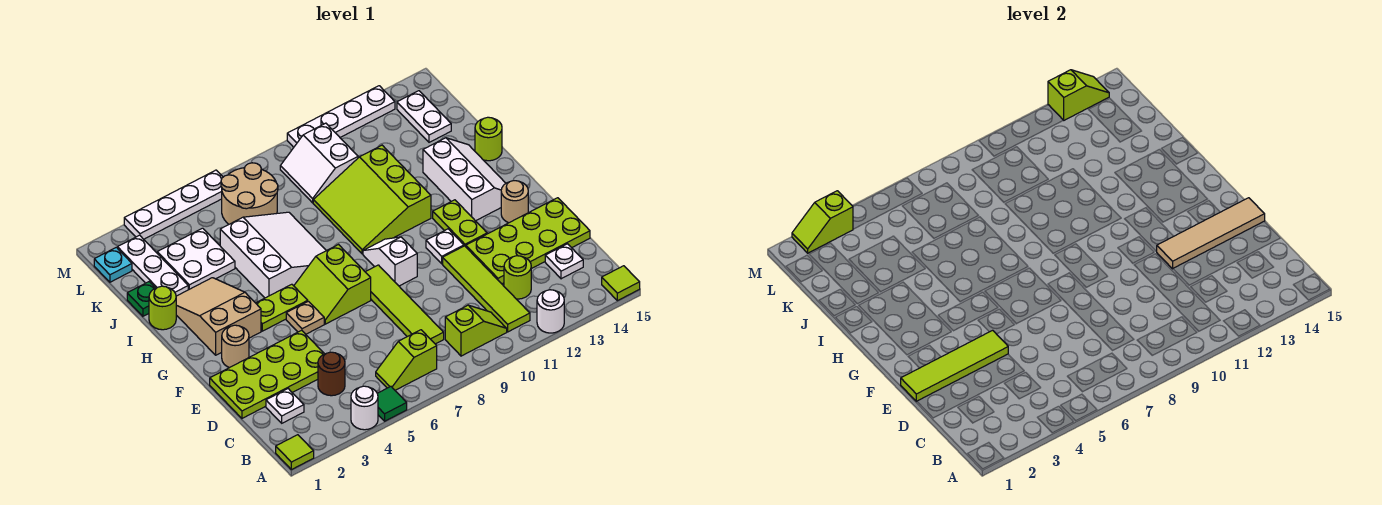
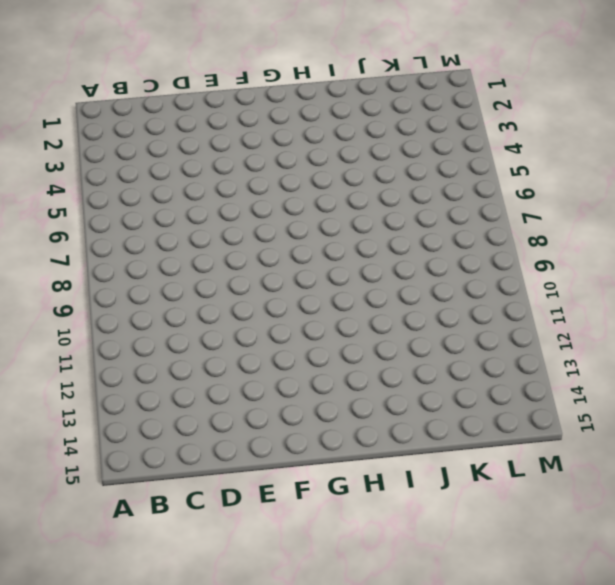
none -> lime tile A1 level 1
none -> white round brick A4 level 1
none -> green tile A5 level 1
none -> white round brick A12 level 1

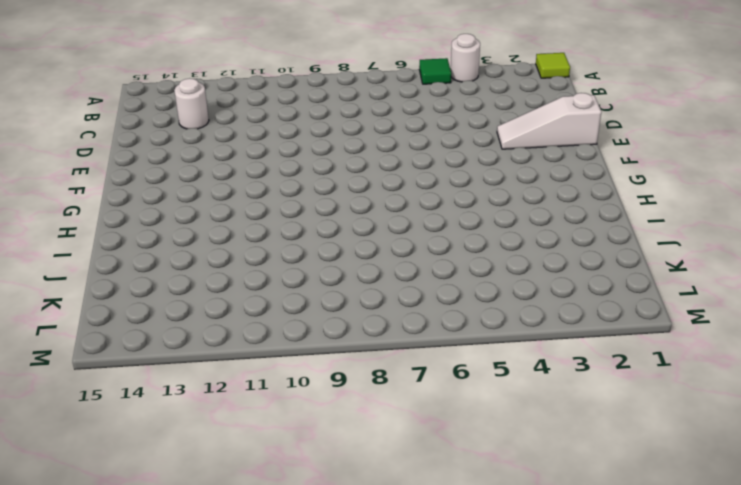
white round brick C13 level 1 -> white round brick A12 level 1
white slope E1:E3 level 1 top 1 -> lime plate D1:E4 level 1
none -> lime tile A15 level 1
none -> lime slope B6:B7 level 1 top 7
none -> lime slope B9:B10 level 1 top 9
none -> lime tile B11:E11 level 1

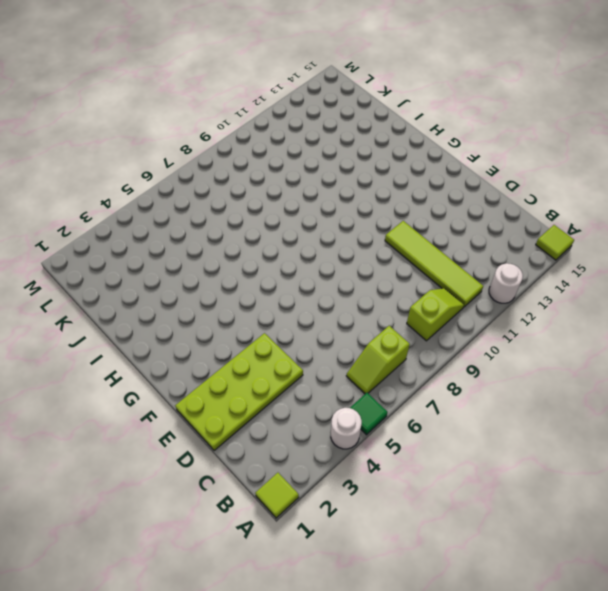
none -> white plate C2 level 1
none -> brown round brick C4 level 1
none -> lime tile C8:F8 level 1
none -> lime round brick C12 level 1

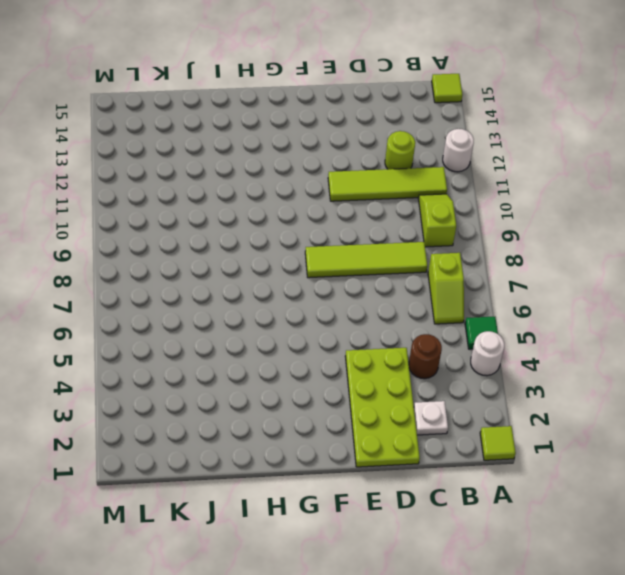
none -> white plate C14 level 1
none -> lime plate D12:E15 level 1
none -> tan round brick F2 level 1
none -> tan plate F5 level 1

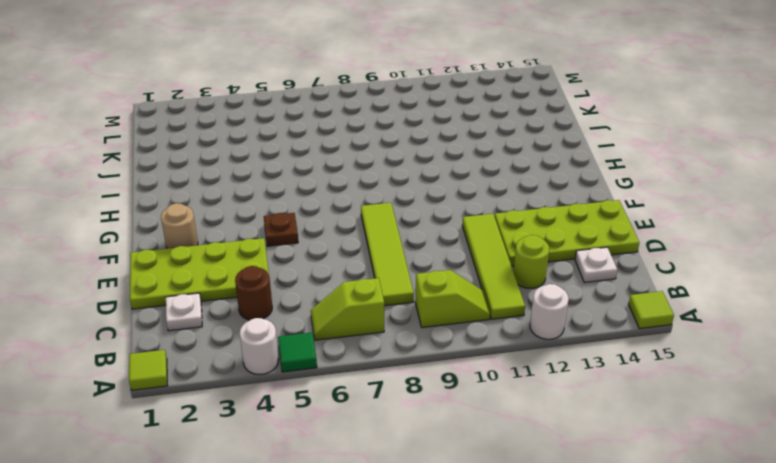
brown plate F5 level 1 -> tan plate F5 level 1
none -> lime slope F6:G7 level 1 top 7
none -> white slope F9:G9 level 1 top F
none -> white plate F11 level 1
none -> lime plate F12:G12 level 1

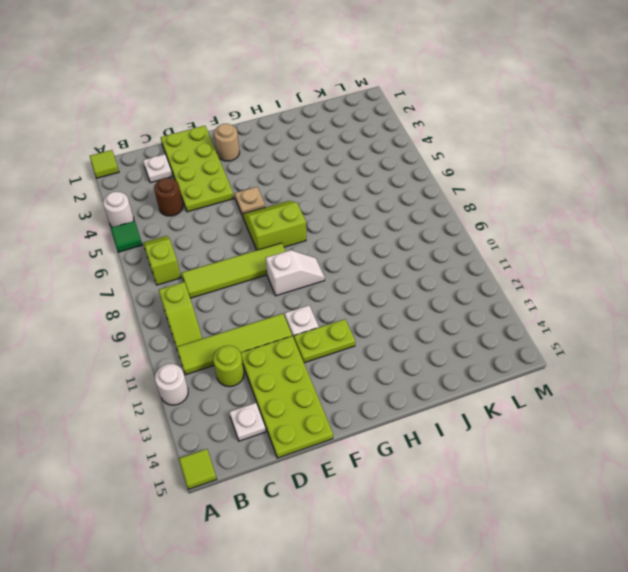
none -> tan round brick F14 level 1
none -> tan slope G2:I3 level 1 top G
none -> lime plate G4:G5 level 1
none -> white slope G13:I14 level 1 top 13

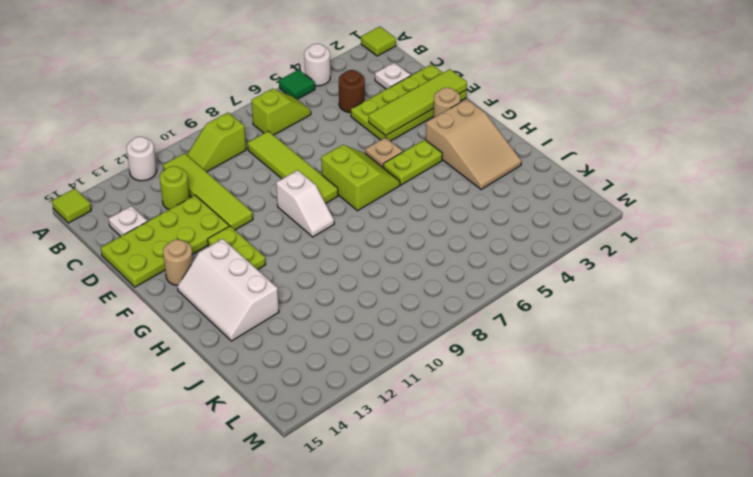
none -> white plate F11 level 1
none -> white slope H5:J7 level 1 top 5
none -> lime slope H9:J11 level 1 top 11
none -> lime round brick I1 level 1

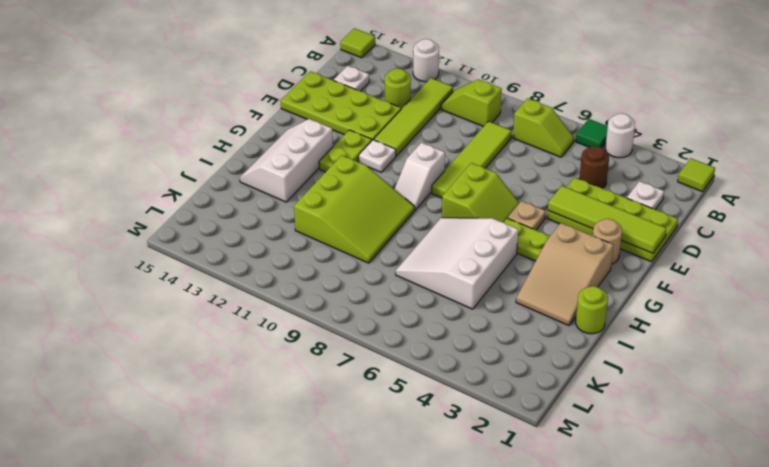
none -> tan round brick F14 level 1
none -> lime round brick I15 level 1
none -> green plate J1 level 1
none -> white plate J2:L2 level 1

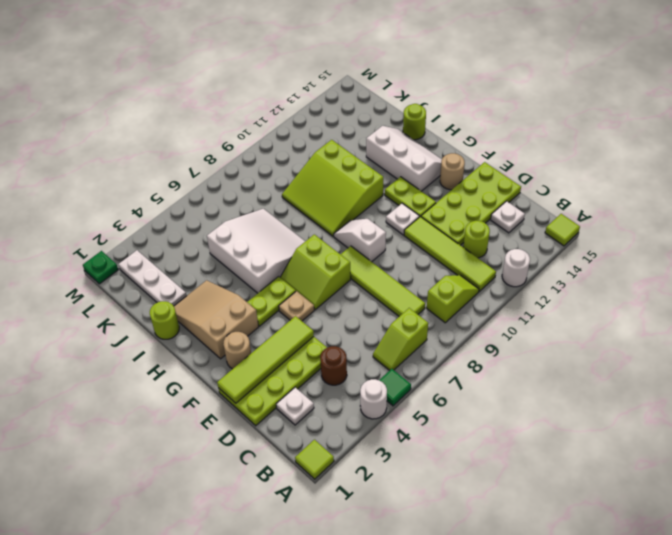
green plate M1 level 1 -> green plate J1 level 1
none -> white plate J3:K4 level 1
none -> tan round brick K6:L7 level 1
none -> white slope K9:L10 level 1 top 10
none -> white plate K14:L14 level 1

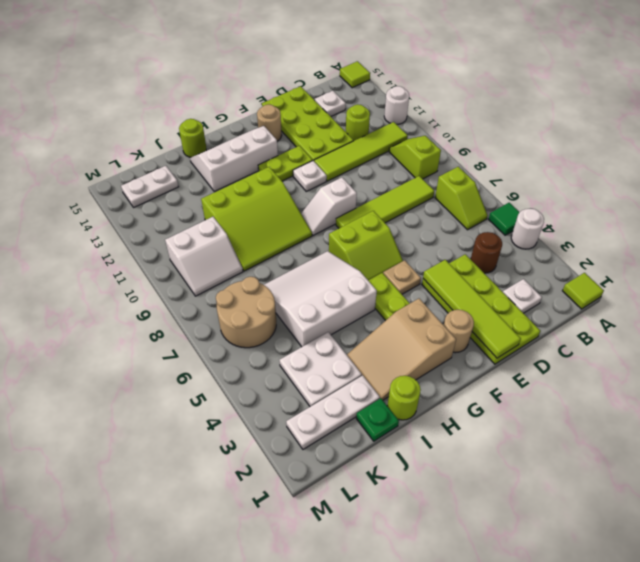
none -> cyan plate L1 level 1
none -> white plate M3:M6 level 1
none -> white plate M10:M13 level 1
none -> tan tile E12:E15 level 2

